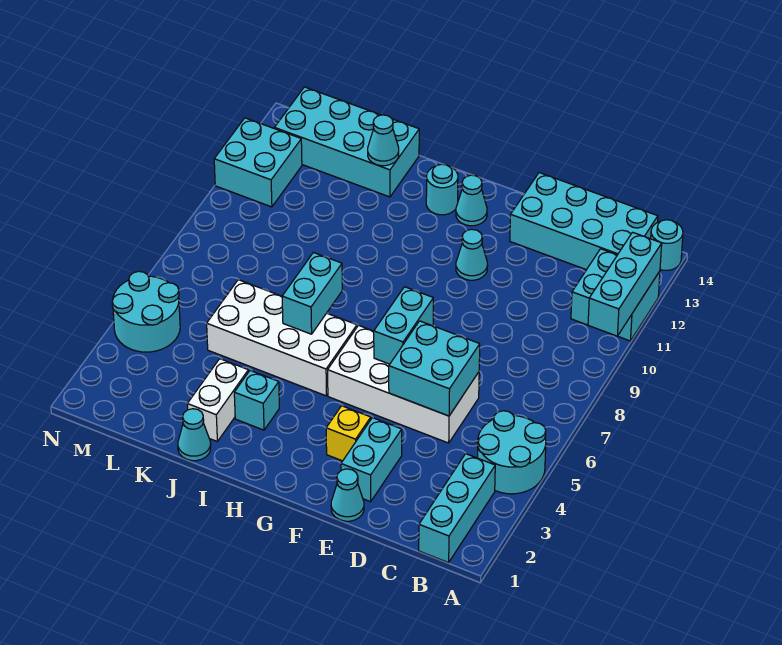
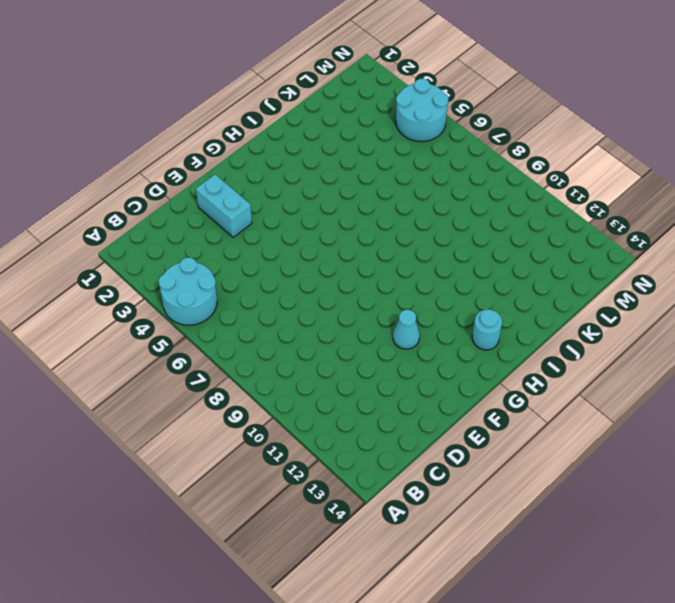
none -> cyan brick A11:B12 level 1
none -> cyan round brick A14 level 1
none -> cyan brick B1:B3 level 1

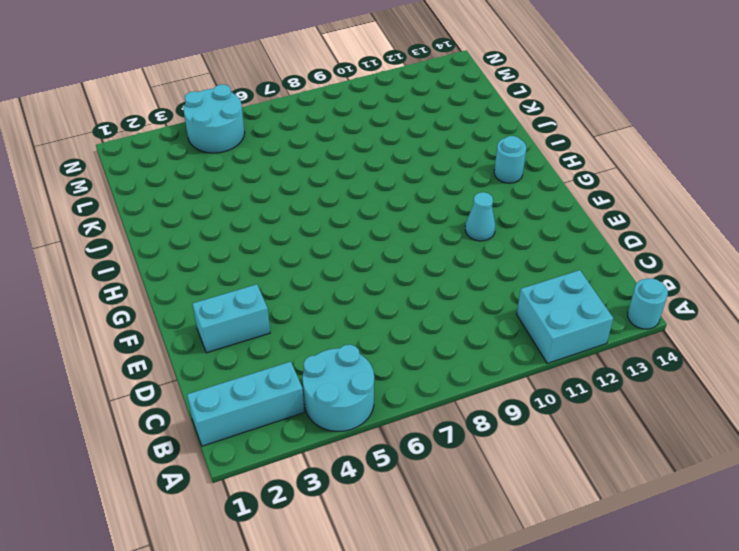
none -> cyan brick B13:E14 level 1
none -> white brick D5:G6 level 1
none -> cyan cone E1 level 1

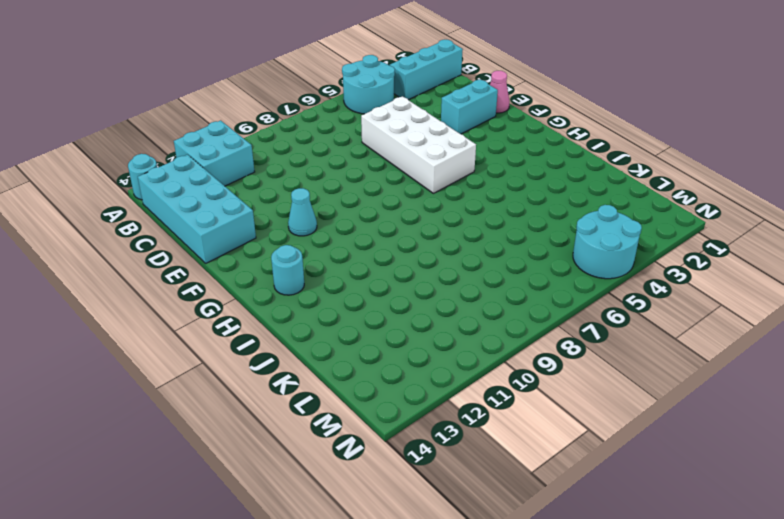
pink cone E1 level 1 -> cyan cone E1 level 1
none -> yellow brick F3 level 1
none -> cyan cone G13 level 1
none -> white brick H5:K6 level 1

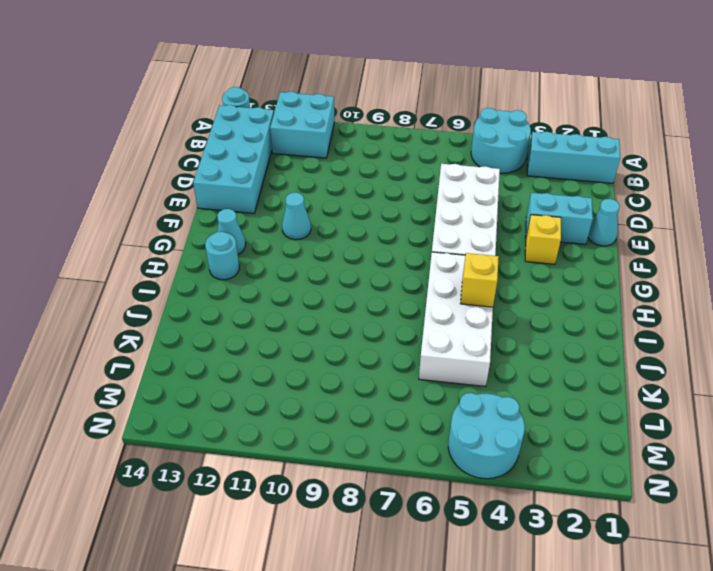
yellow brick I5 level 2 -> none
none -> cyan brick I3 level 1
none -> cyan cone J1 level 1
none -> white brick J2:J3 level 1

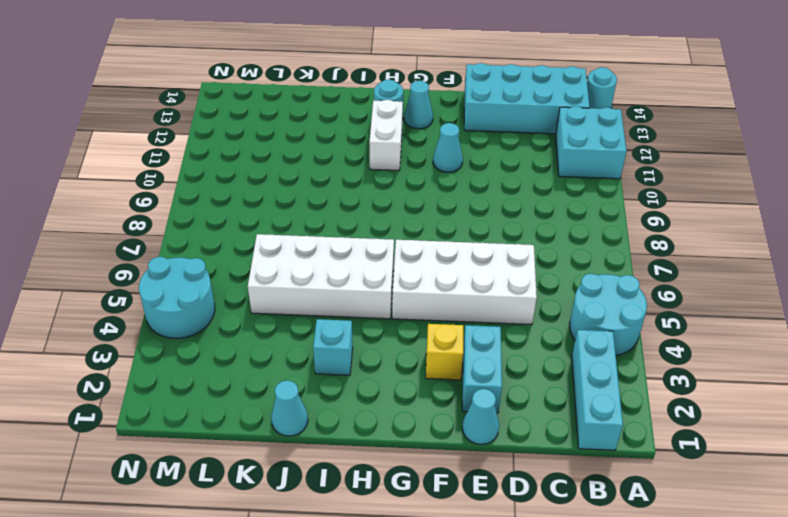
white brick H11:H12 level 1 -> white brick J2:J3 level 1
none -> cyan brick J13:M14 level 1
none -> cyan brick M11:N12 level 1
none -> cyan brick A10:A12 level 2

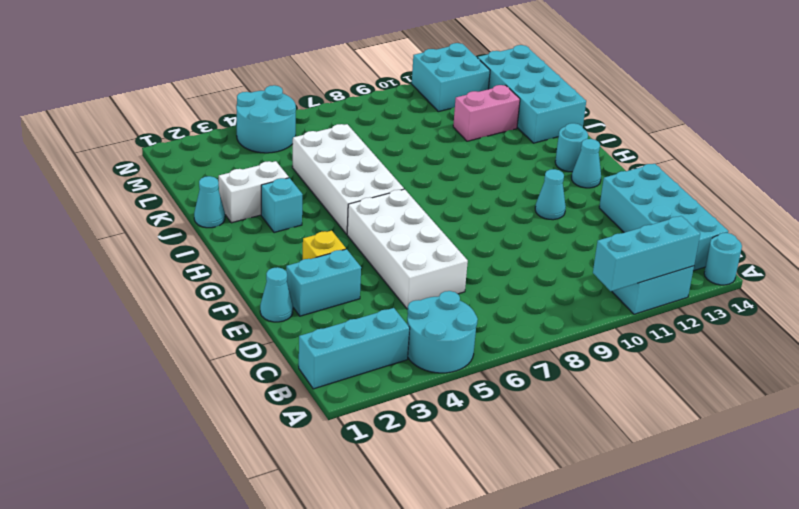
pink brick K11:K12 level 1 -> none
none -> cyan brick D5:E6 level 2
none -> cyan brick F6:F7 level 2
none -> cyan brick I6:I7 level 2

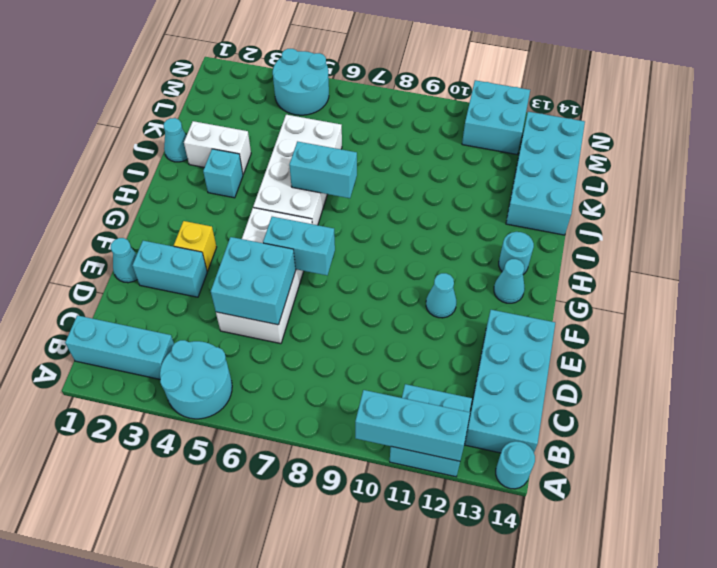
none -> cyan cone J13 level 2

